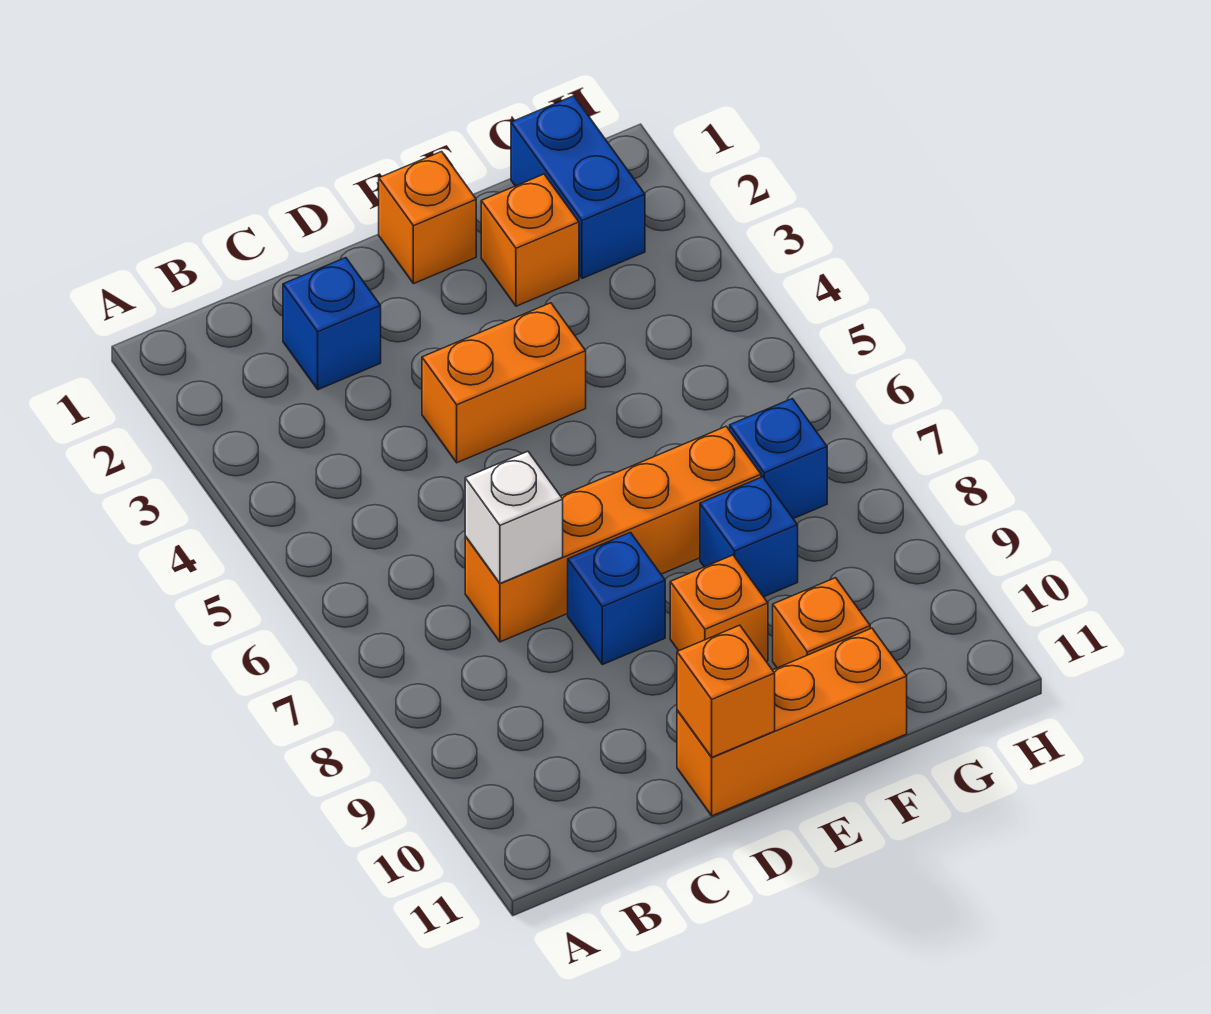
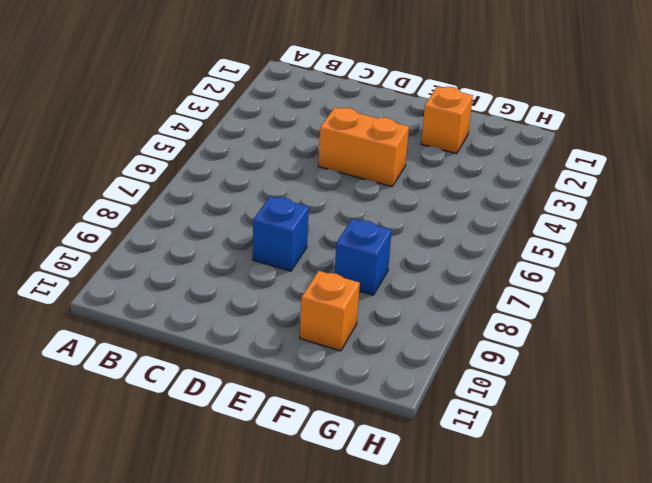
none -> blue brick C2 level 1
none -> orange brick C7:F7 level 1
none -> orange brick D11:F11 level 1

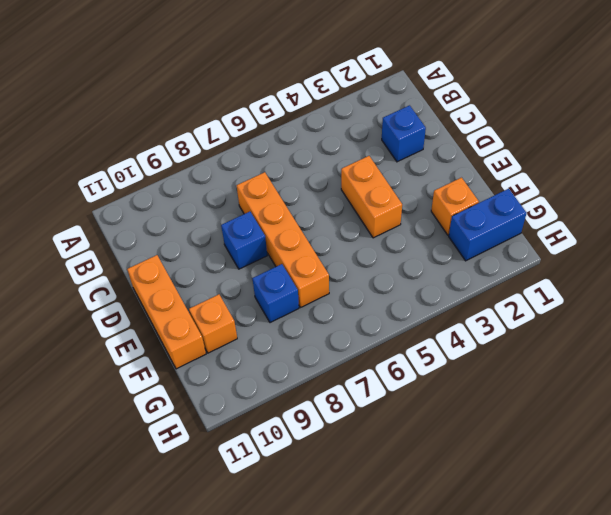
none -> orange brick E1 level 1
none -> orange brick E9 level 1
none -> blue brick G7 level 1

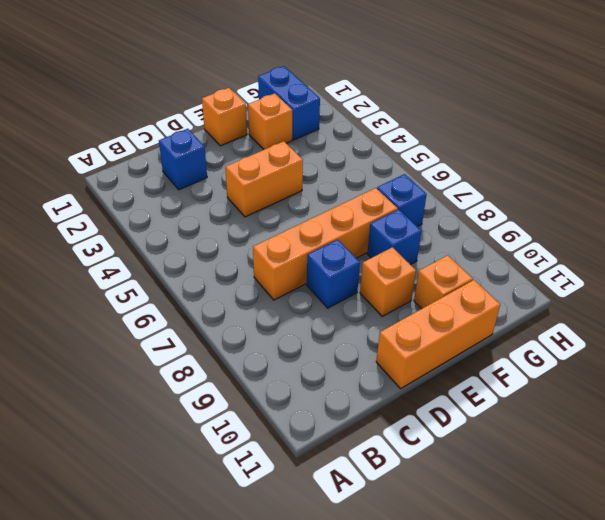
none -> white brick C7 level 2
none -> orange brick D11 level 2

